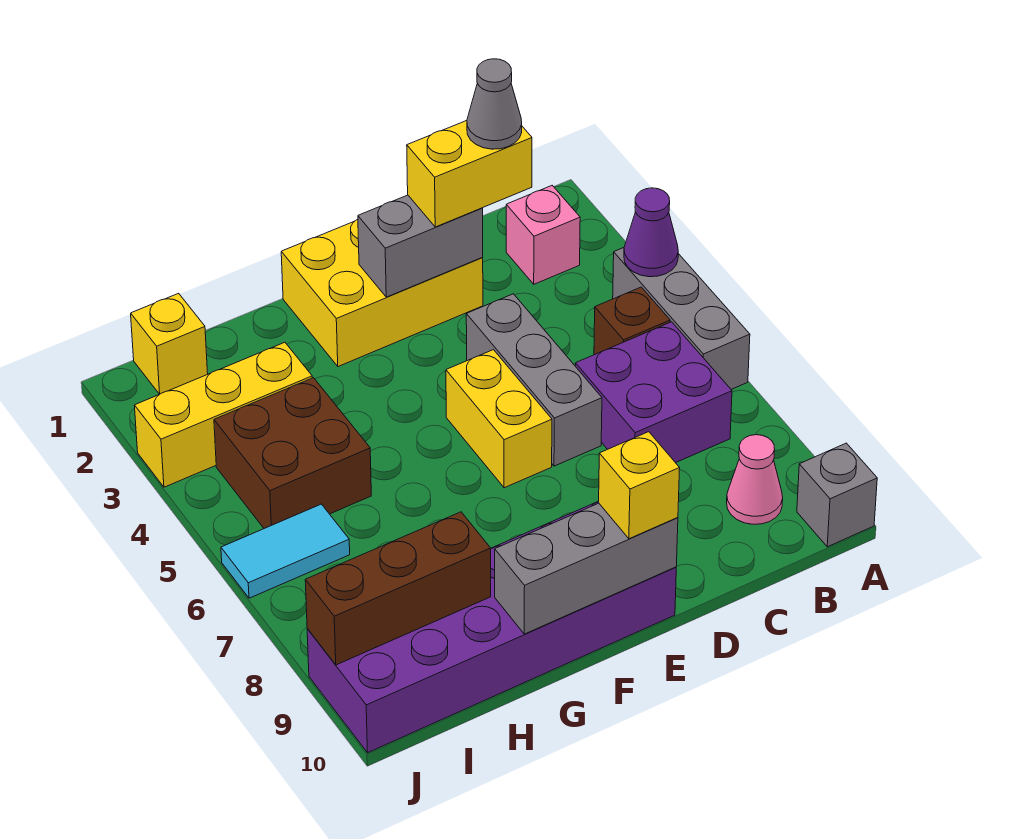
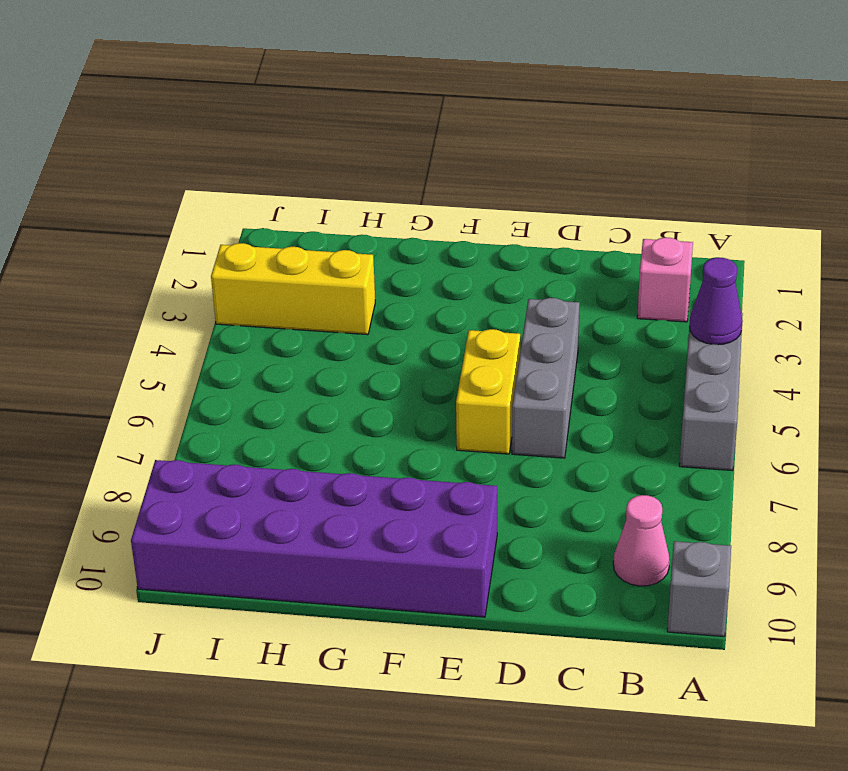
none -> brown brick B5 level 1
none -> purple brick B6:C7 level 1
none -> yellow brick D1:F2 level 1

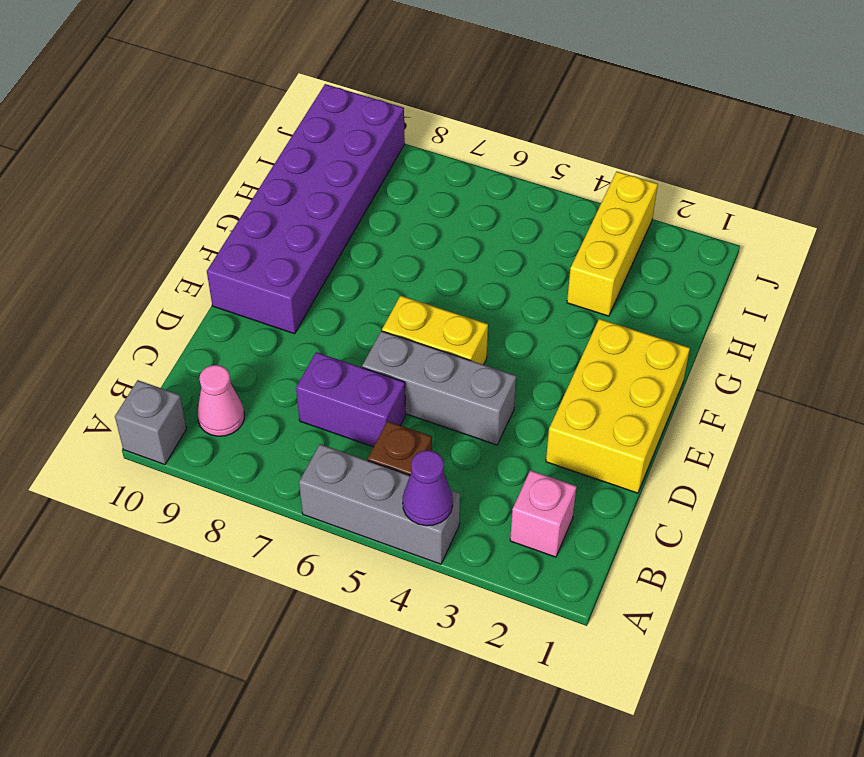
purple brick C6:C7 level 1 -> purple brick B6:C7 level 1
none -> brown brick H4:I5 level 1
none -> yellow brick I1 level 1
none -> cyan tile I6:J6 level 1

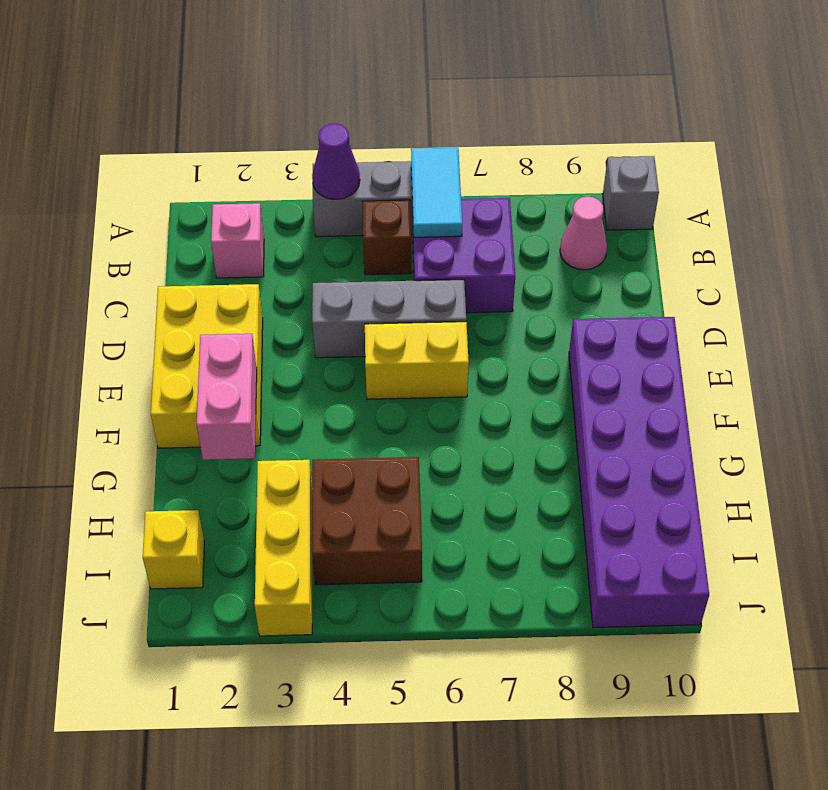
cyan tile A6:B6 level 2 -> cyan tile I6:J6 level 1
pink brick F2:G2 level 2 -> none
none -> grey brick D2:E2 level 2
none -> grey brick E10:G10 level 2
none -> brown brick H9:J9 level 2

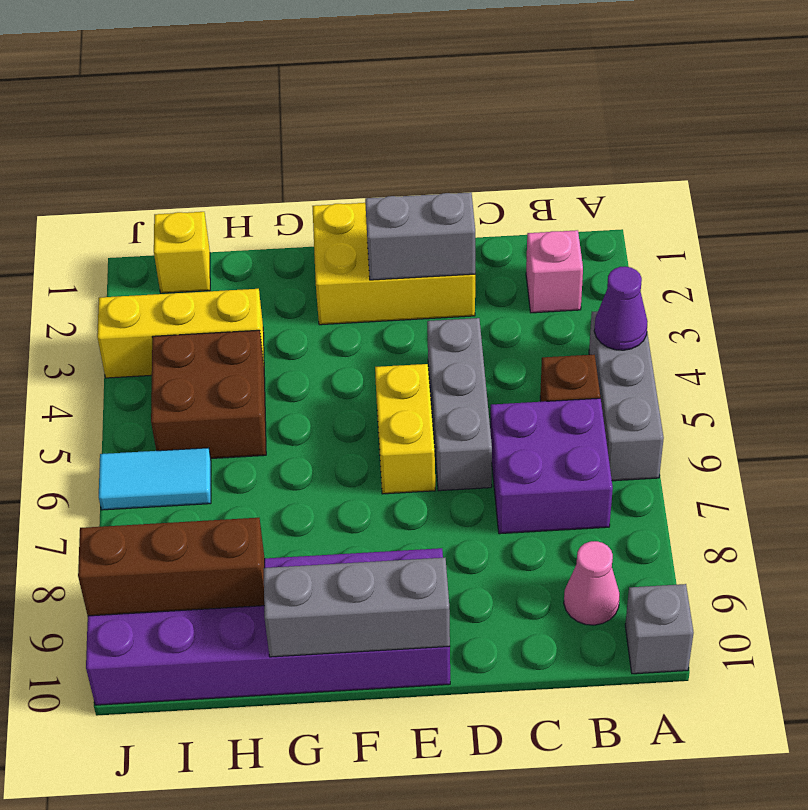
none -> yellow brick C2:D2 level 3
none -> yellow brick E10 level 3
none -> grey cone C2 level 4

